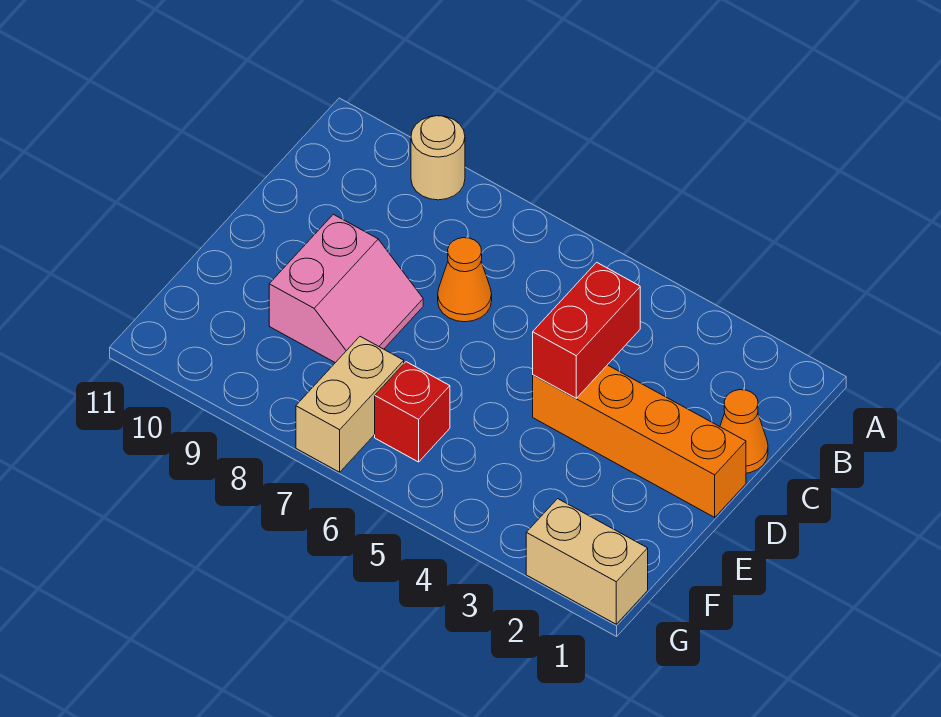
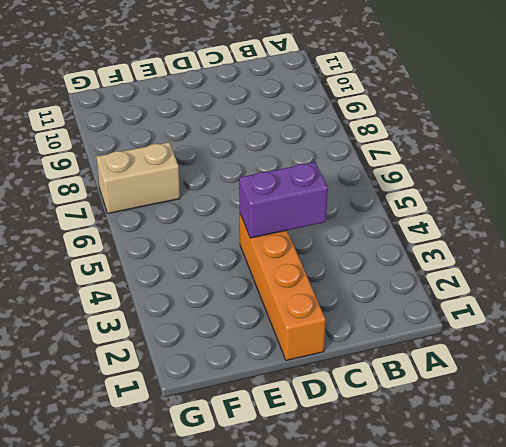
purple brick C4:D4 level 2 -> red brick C4:D4 level 2
none -> tan round brick A9 level 1
none -> orange cone C1 level 1

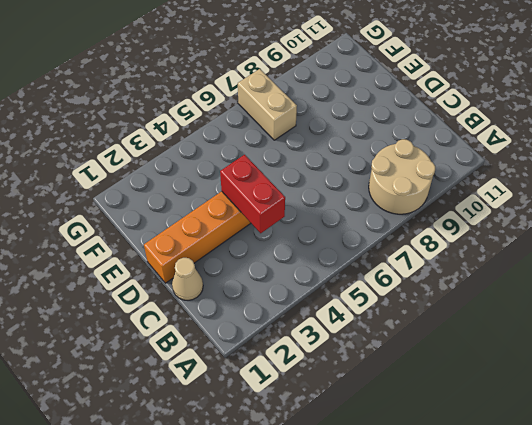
tan round brick A8:B9 level 1 -> tan round brick A9 level 1
tan cone C1 level 1 -> orange cone C1 level 1
none -> orange cone C7 level 1
none -> pink slope D8:E9 level 1 top 9

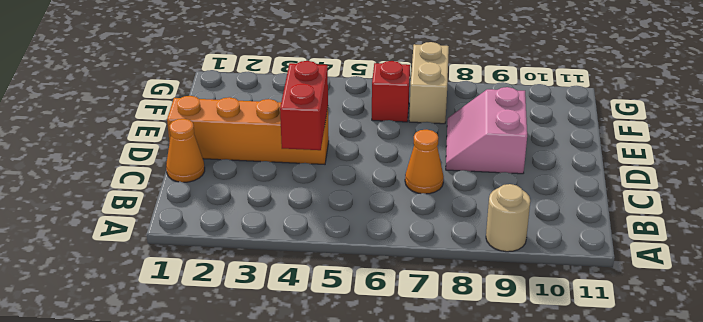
none -> tan brick G1:G2 level 1

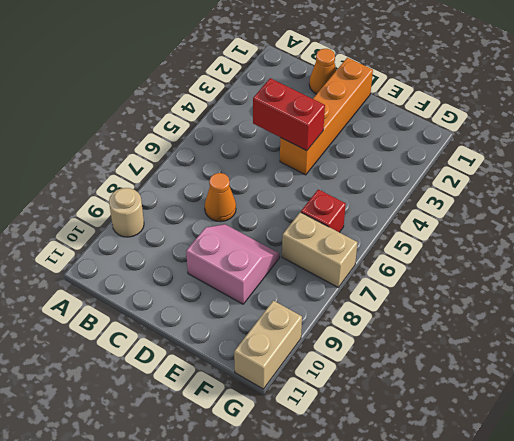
tan brick G10:G11 level 1 -> tan brick G1:G2 level 1

